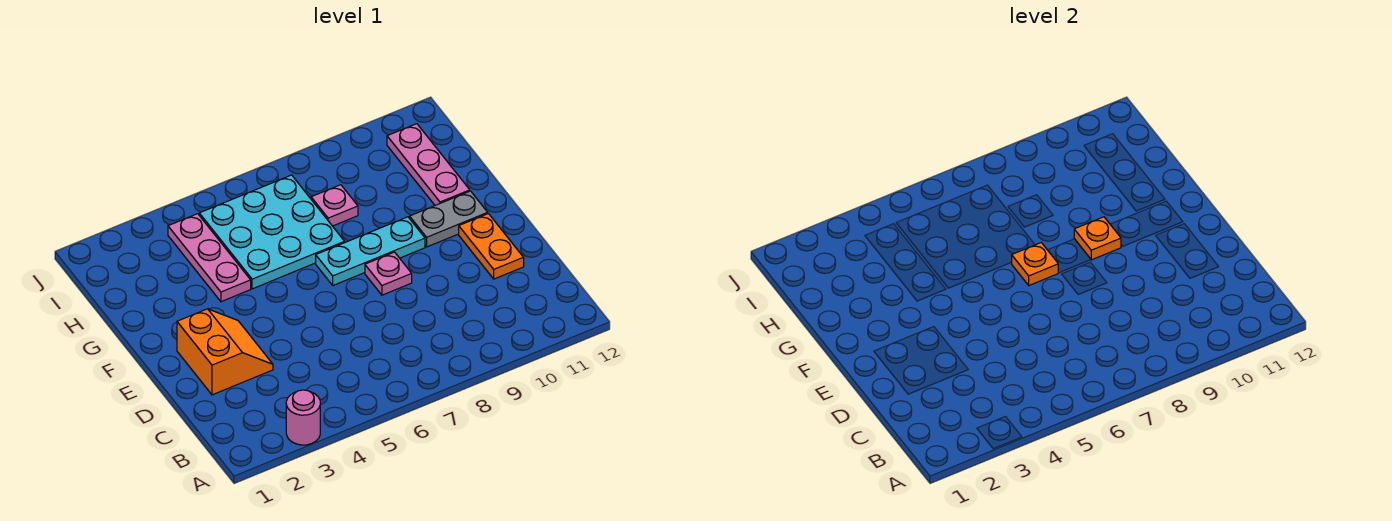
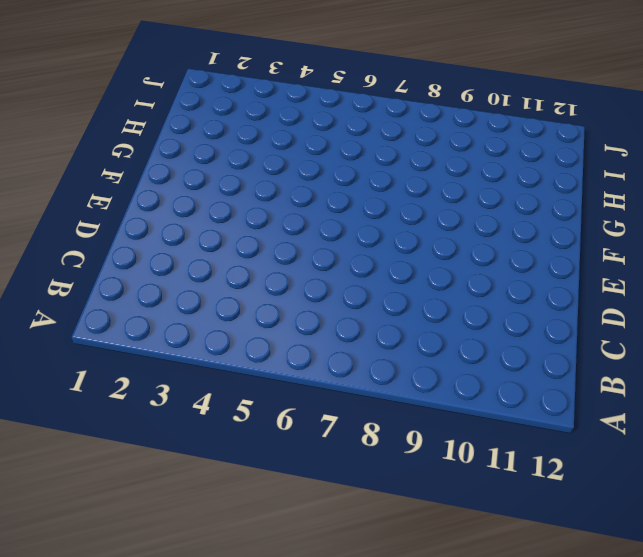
none -> pink round brick A3 level 1
none -> orange slope D2:E3 level 1 top 2
none -> orange plate D11:E11 level 1

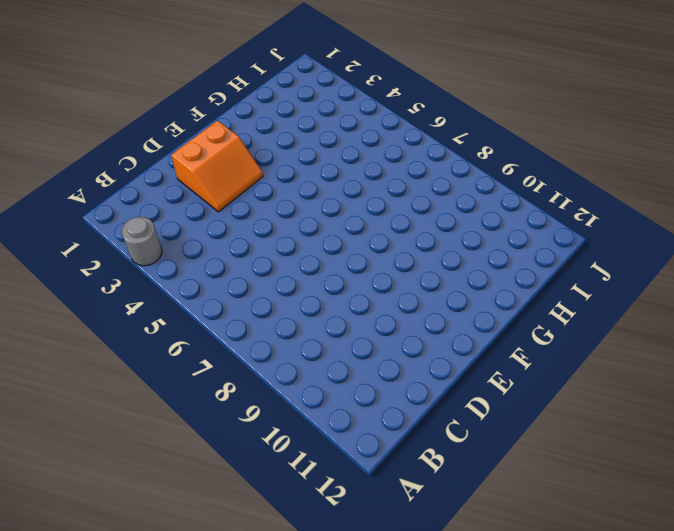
grey round brick A3 level 1 -> pink round brick A3 level 1
none -> orange plate D11:E11 level 1
none -> pink plate E8 level 1
none -> cyan plate F7:F9 level 1

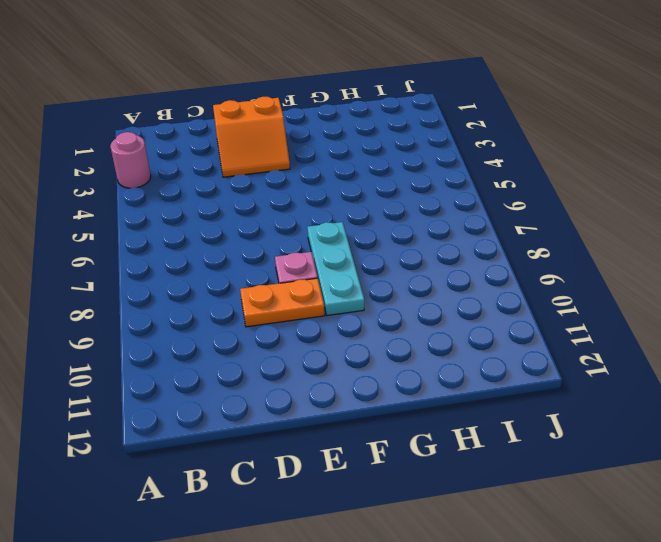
orange plate D9:E9 level 1 -> orange plate D11:E11 level 1
none -> grey plate F10:F11 level 1
none -> pink plate G4:I4 level 1
none -> cyan plate G5:I7 level 1

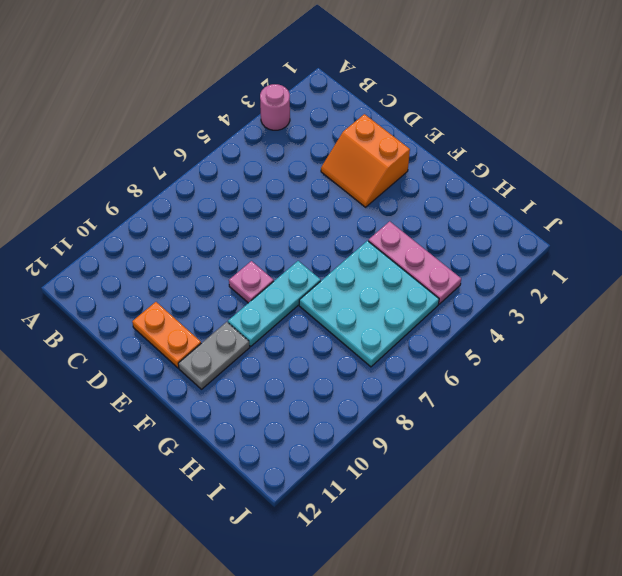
none -> pink plate G11:I11 level 1
none -> pink plate H8 level 1
none -> orange plate F7 level 2

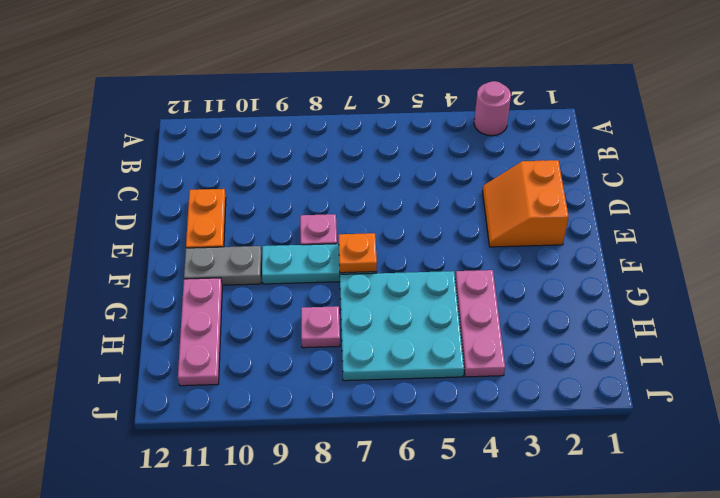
none -> orange plate F9 level 2

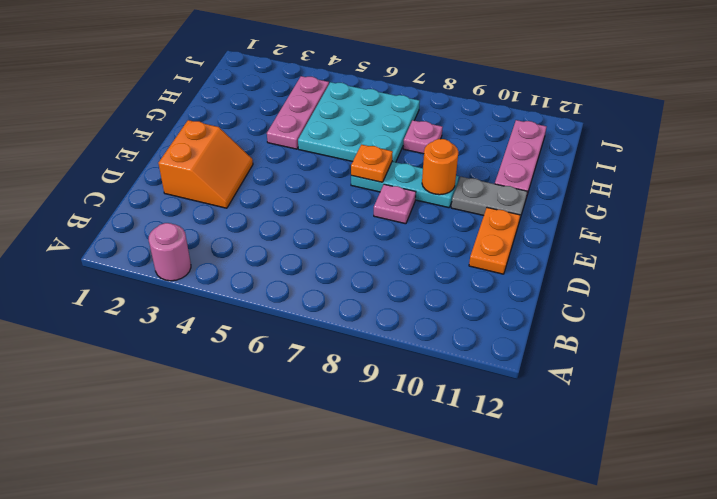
orange round brick F9 level 2 -> orange plate F9 level 2

